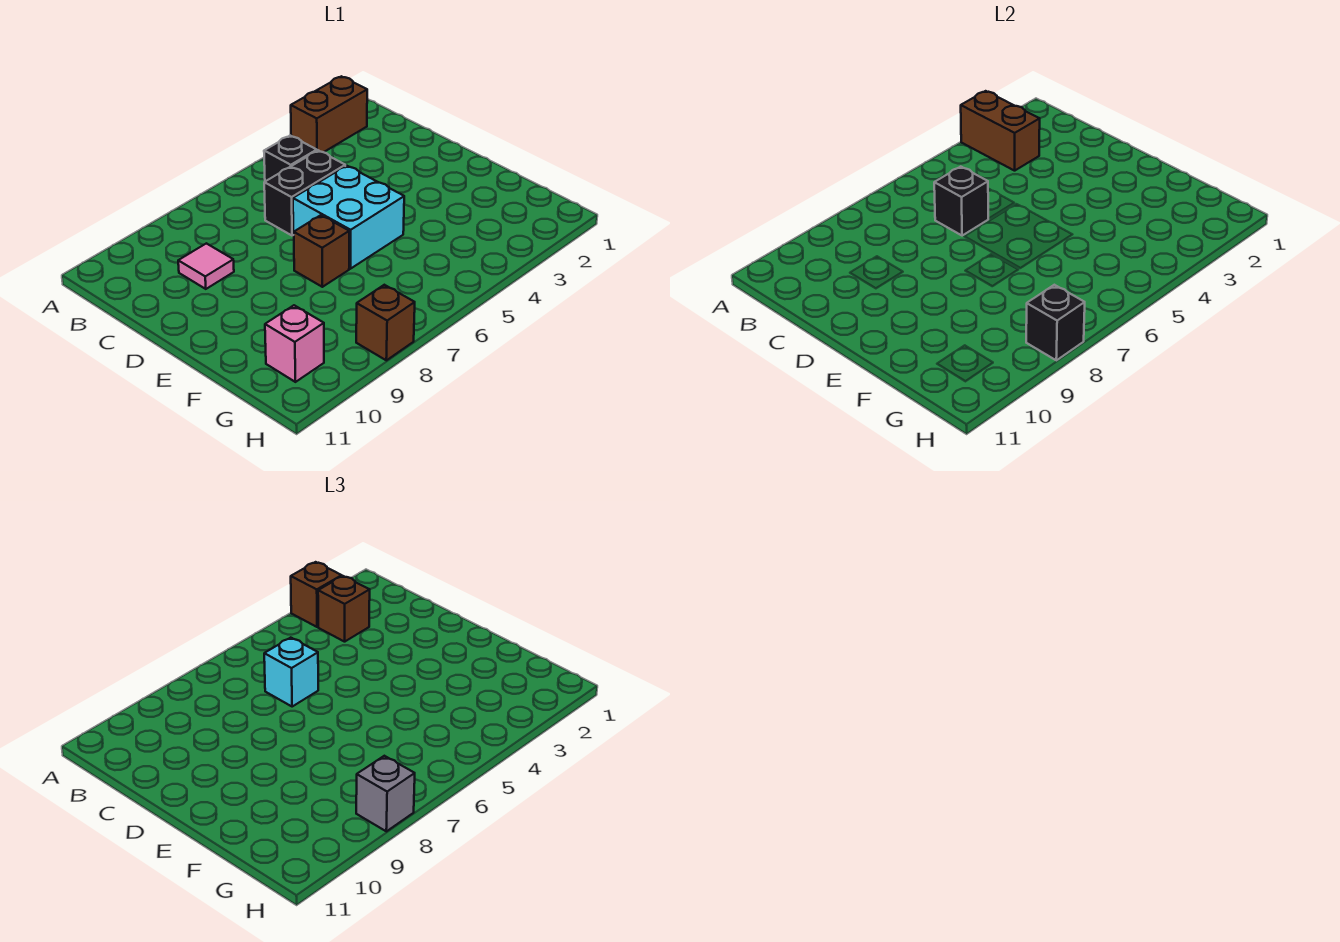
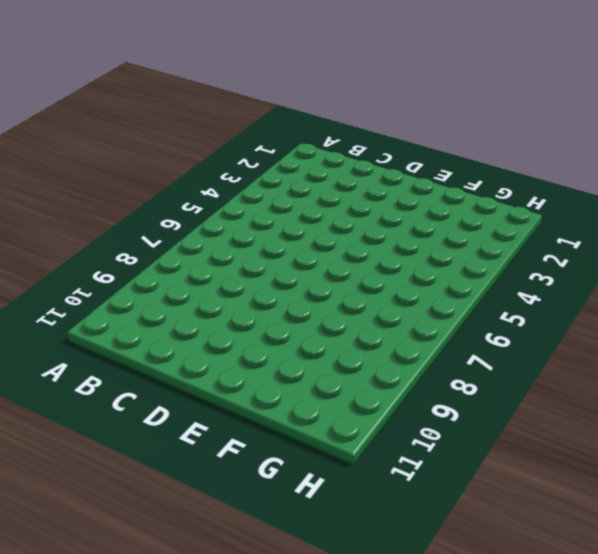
none -> brown brick A2:A3 level 1
none -> black brick B5 level 1
none -> black brick C5:C6 level 1

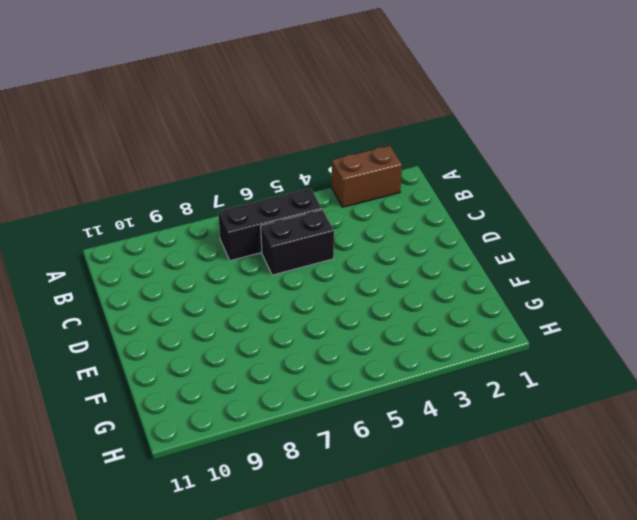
black brick B5:B7 level 1 -> black brick B5 level 1
none -> pink tile C9 level 1
none -> cyan brick D5:E6 level 1
none -> brown brick E7 level 1

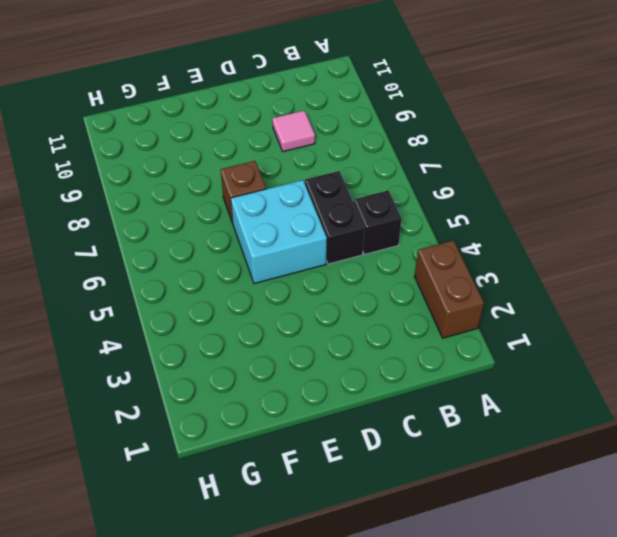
none -> pink brick G10 level 1
none -> brown brick H8 level 1
none -> brown brick A3:B3 level 2

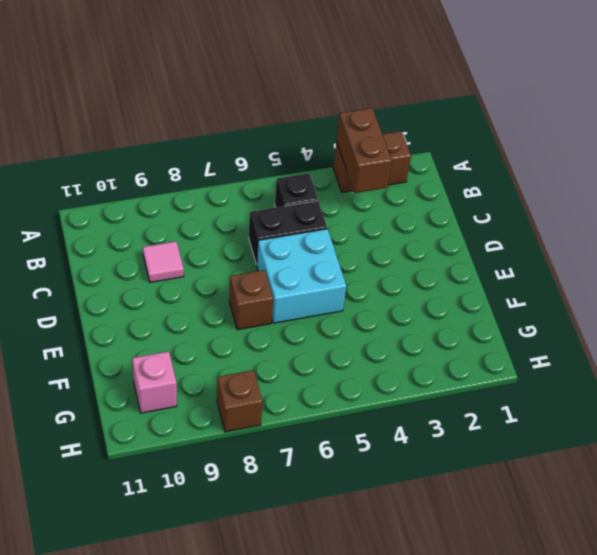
none -> black brick C6 level 2
none -> black brick H8 level 2
none -> brown brick A3 level 3

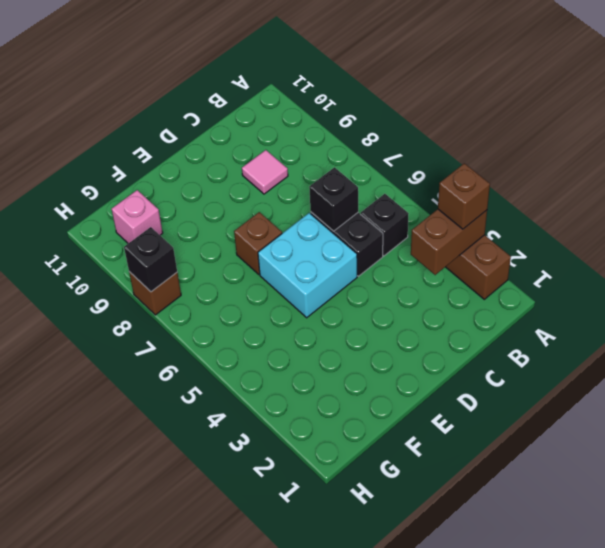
none -> brown brick B3 level 3
none -> cyan brick C6 level 3
none -> grey brick H8 level 3

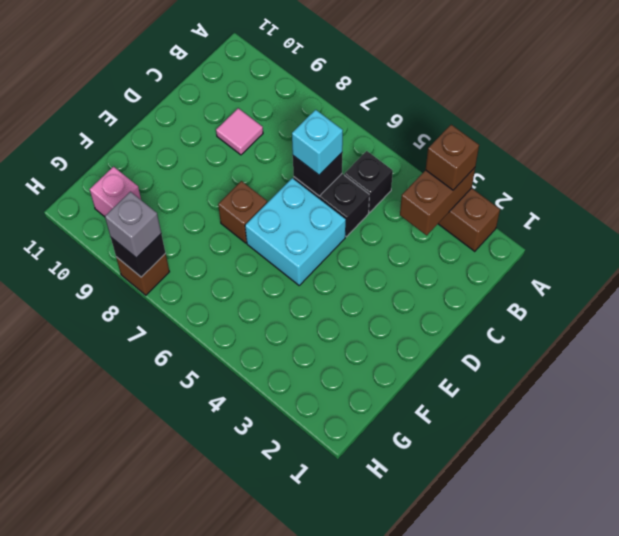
none -> brown brick B3 level 3

